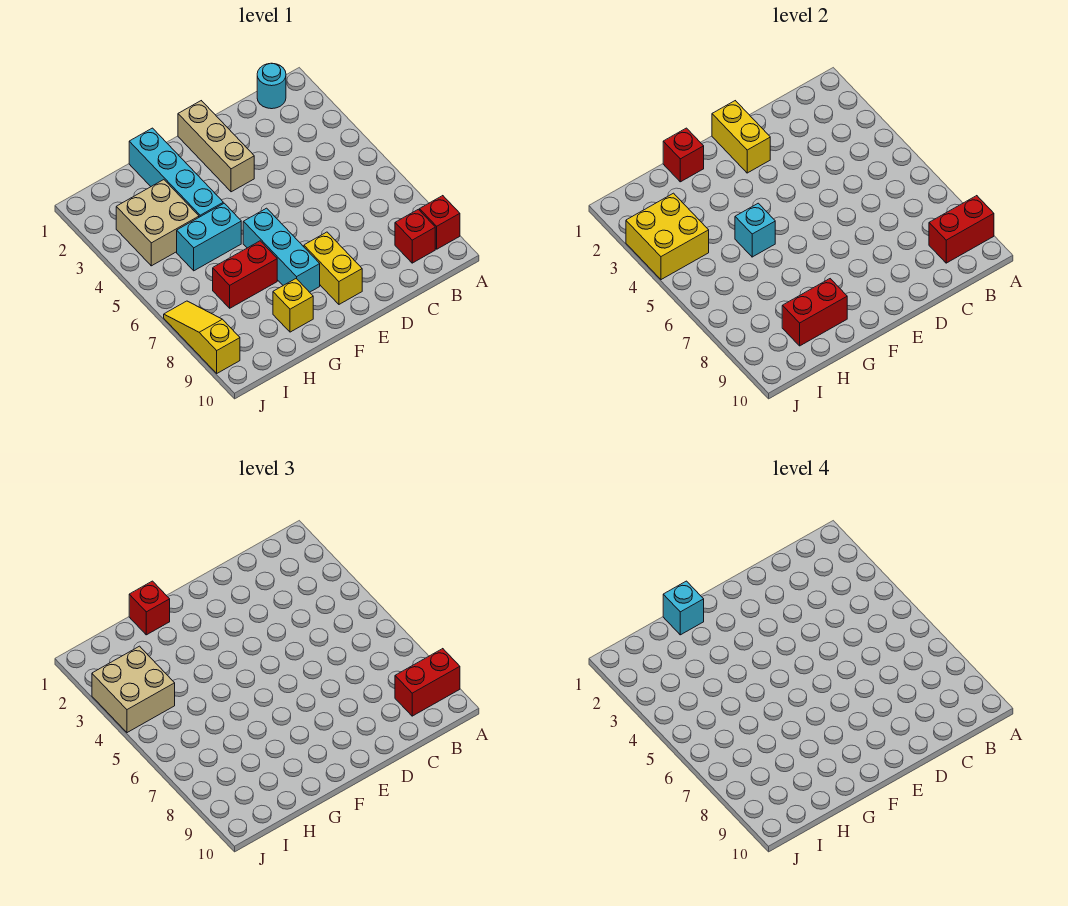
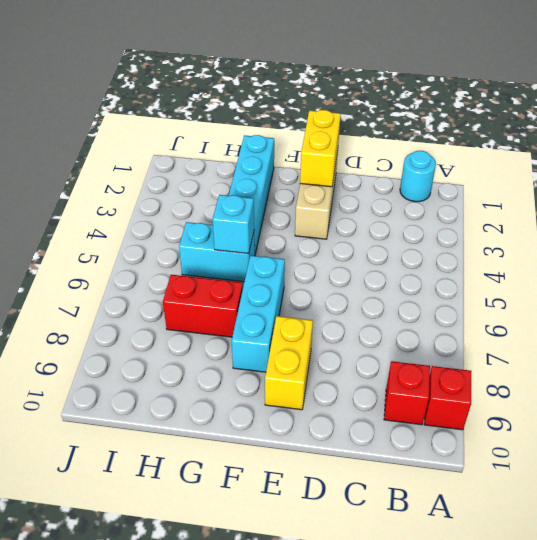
none -> yellow brick G9 level 1
none -> tan brick H3:I4 level 1
none -> yellow slope J7:J9 level 1 top 9

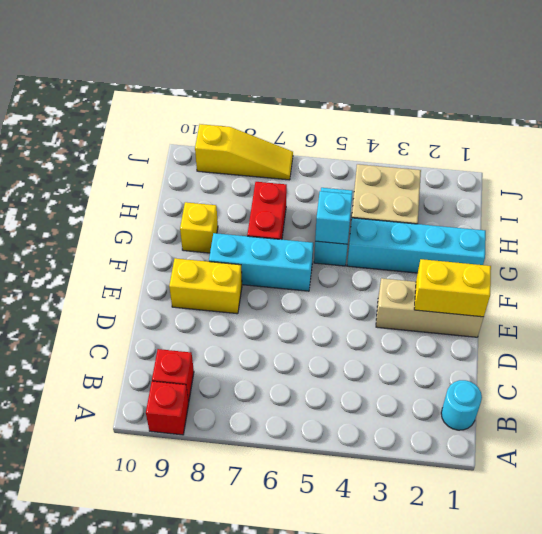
none -> red brick A9:B9 level 2
none -> red brick G1 level 2
none -> red brick G9:H9 level 2

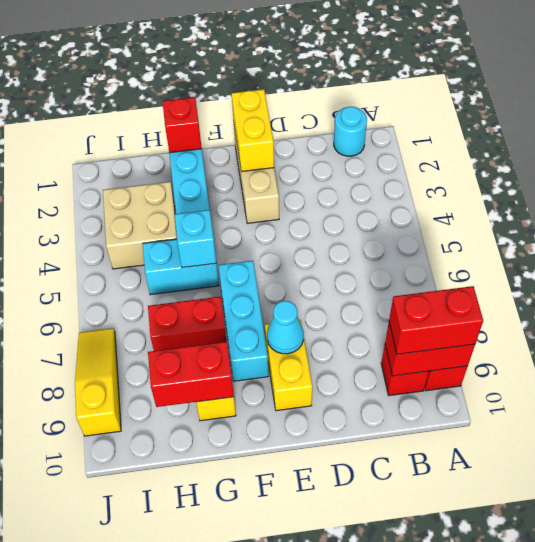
cyan cone E8 level 2 -> none
none -> yellow brick I3:J4 level 2
none -> red brick G1 level 3
none -> tan brick I3:J4 level 3

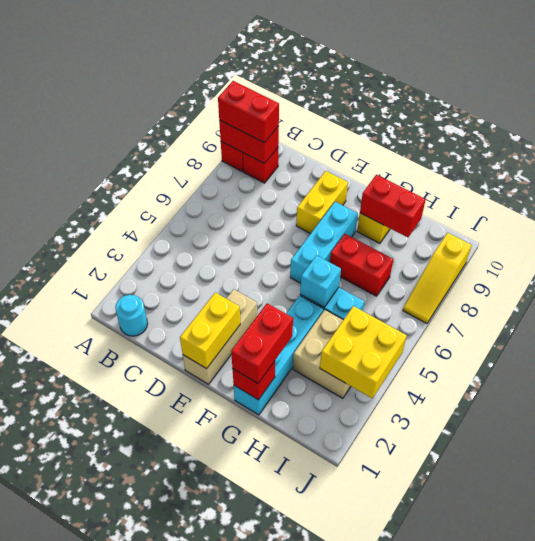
red brick G1:G2 level 3 -> red brick G1 level 3
none -> tan brick I3:J4 level 3
none -> cyan brick G1 level 4

